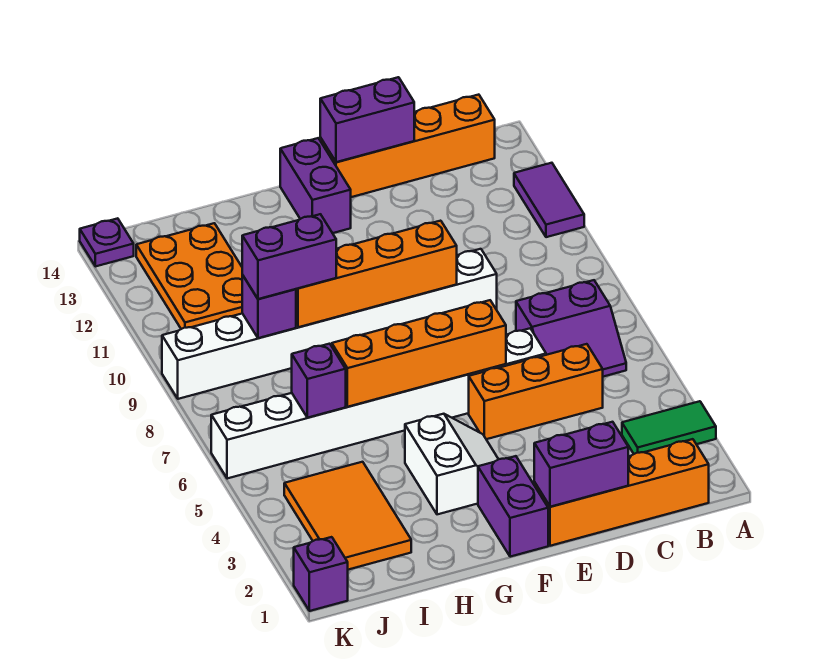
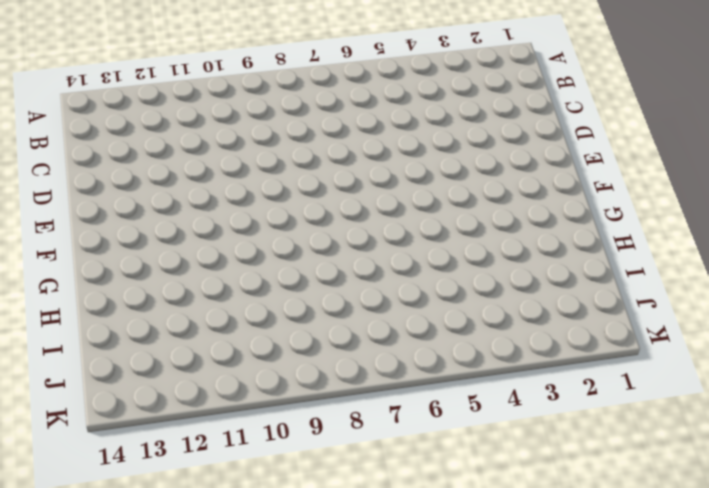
none -> green tile A3:B3 level 1
none -> purple tile A11:A12 level 1
none -> orange brick B1:E1 level 1

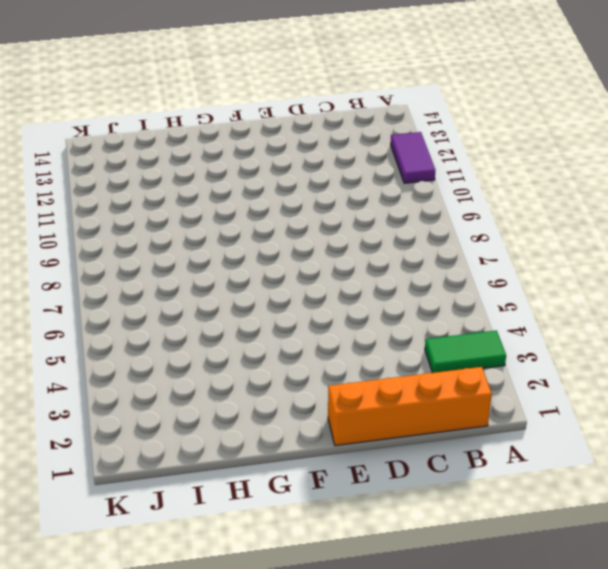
none -> purple slope B6:C7 level 1 top 7
none -> orange brick B14:E14 level 1
none -> orange brick C5:E5 level 1

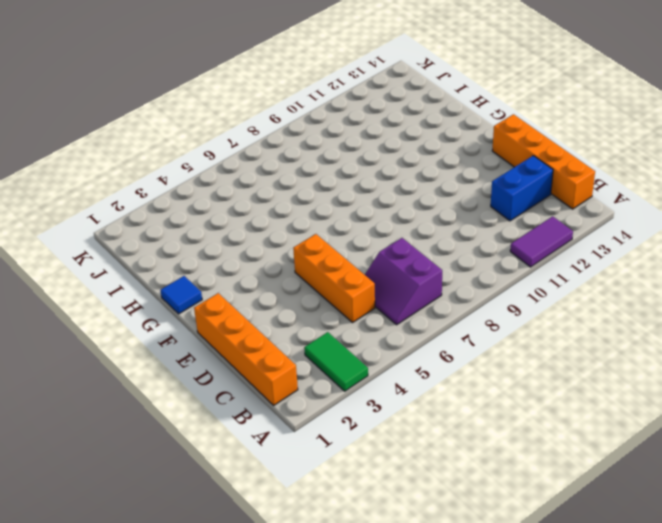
blue brick C12:C13 level 1 -> none
blue tile G1 level 1 -> none
none -> white brick D6:K6 level 1
none -> white brick D9:K9 level 1
none -> purple brick F1:F2 level 1

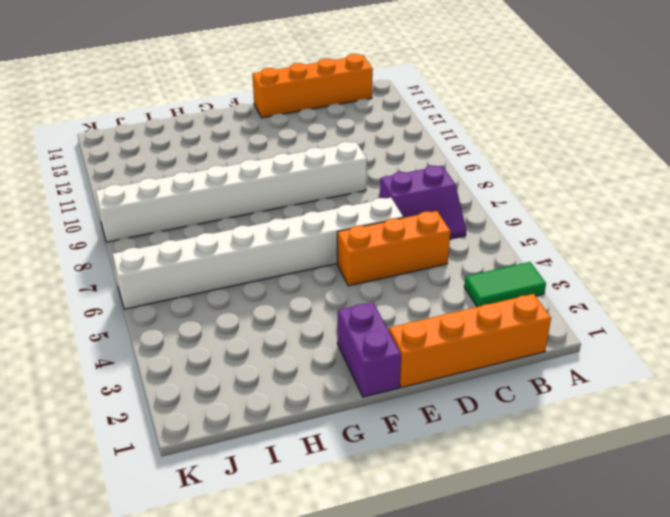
none -> purple tile A11:A12 level 1
none -> white slope F3:G4 level 1 top G
none -> purple brick F13:F14 level 1

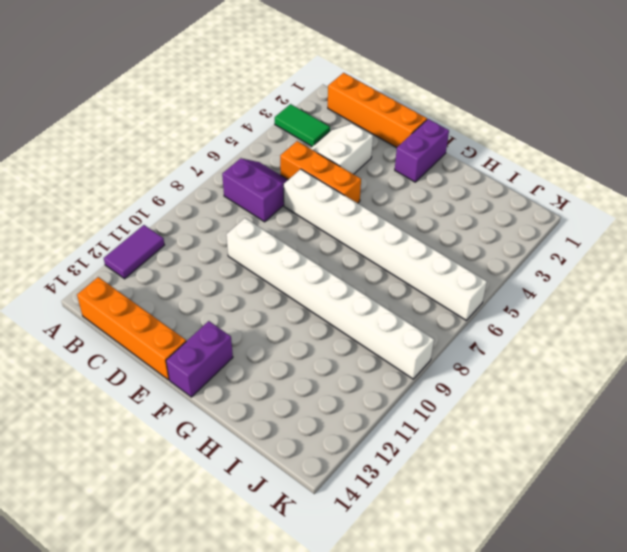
white slope C3:D4 level 1 top D -> white slope F3:G4 level 1 top G
none -> orange tile I2:J4 level 1
none -> orange plate I11:J13 level 1
none -> purple brick K1 level 1

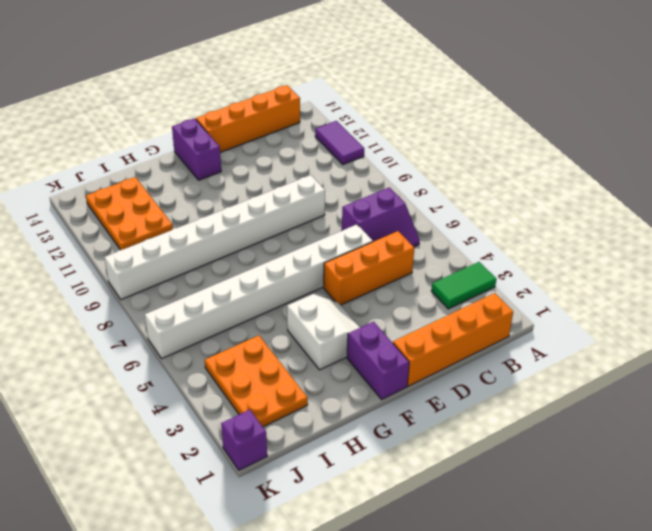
orange plate I2:J4 level 1 -> orange tile I2:J4 level 1
none -> purple plate K14 level 1
none -> purple brick D1:E1 level 2
none -> purple brick D14:E14 level 2

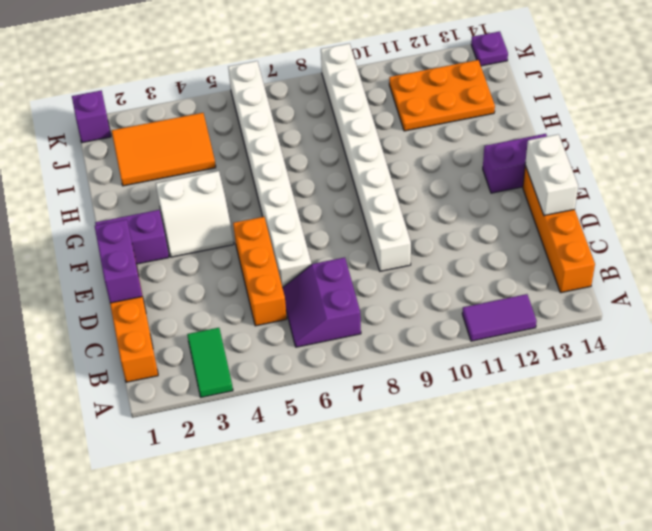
white brick D14:E14 level 2 -> purple brick D14:E14 level 2
none -> orange brick E6:H6 level 2
none -> orange brick E9:H9 level 2
none -> purple brick I6 level 2

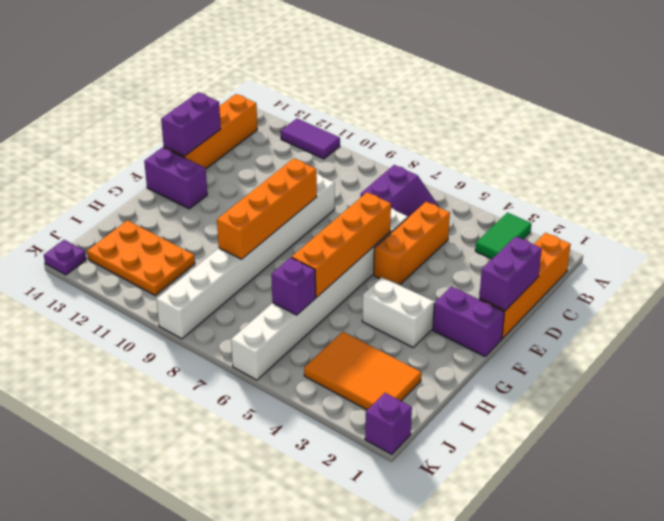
none -> purple brick I9 level 2
none -> purple brick H9:I9 level 3

